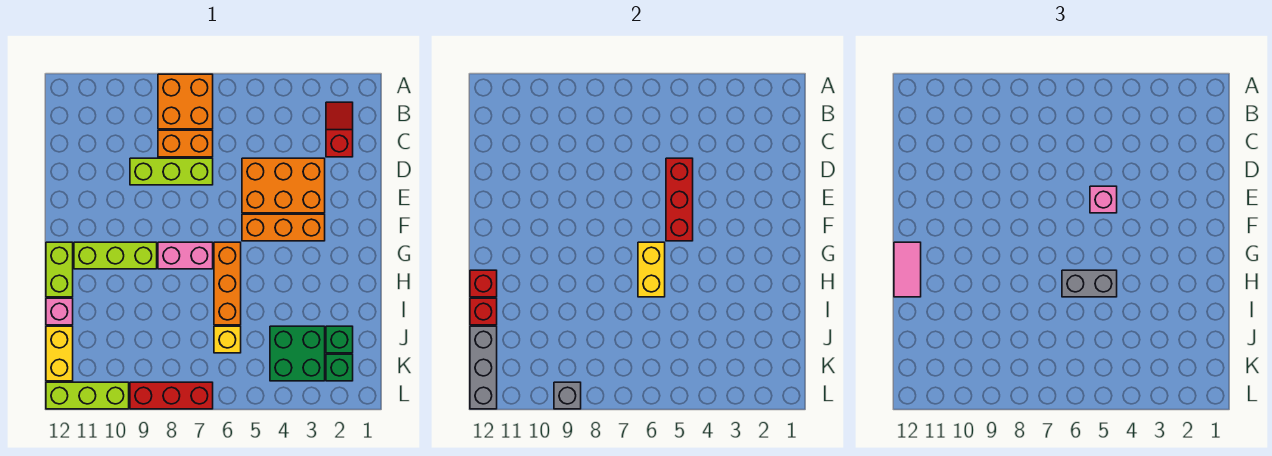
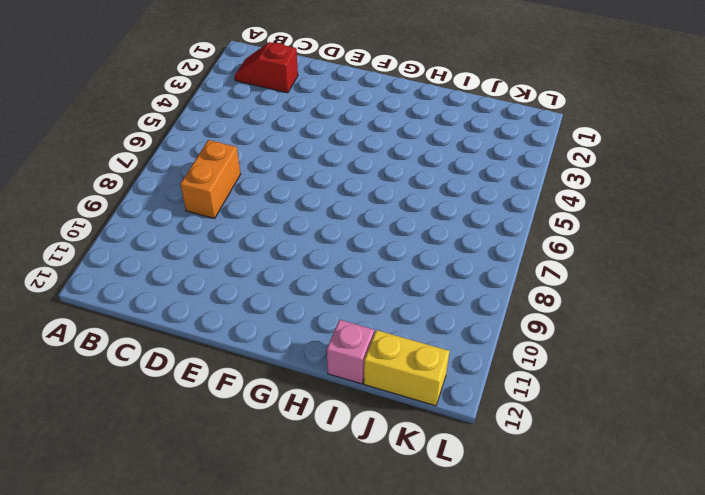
none -> orange brick A7:B8 level 1
none -> orange brick D3:E5 level 1
none -> lime brick D7:D9 level 1

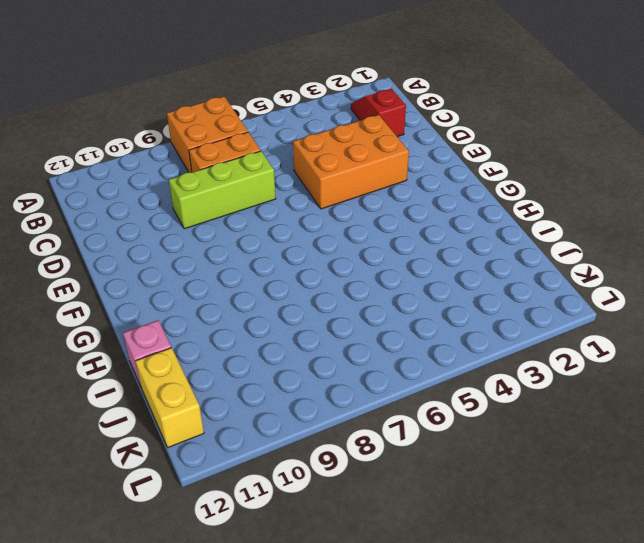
none -> orange brick F3:F5 level 1
none -> orange brick G6:I6 level 1
none -> pink brick G7:G8 level 1

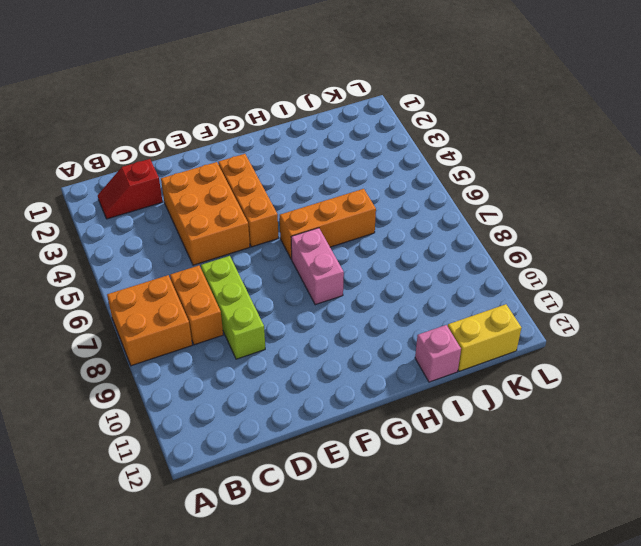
none -> lime brick G9:G11 level 1
none -> lime brick G12:H12 level 1
none -> green brick J2 level 1

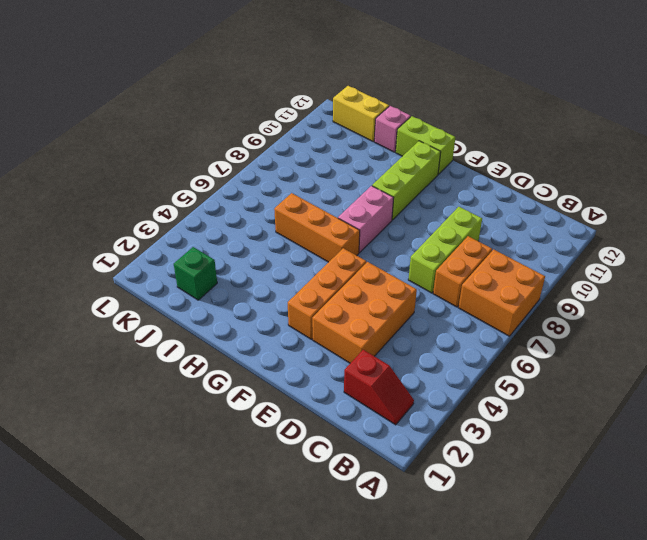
none -> green brick J3:K4 level 1
none -> yellow brick J6 level 1
none -> green brick K2 level 1

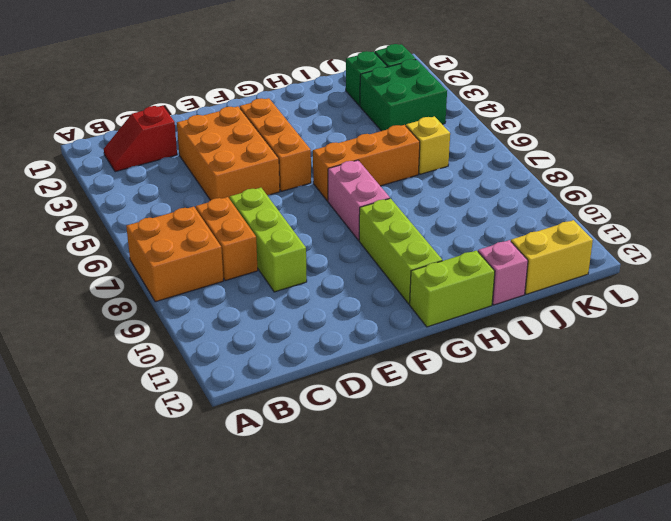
none -> red brick L7:L9 level 1
none -> lime brick L10:L12 level 1
none -> red brick D5:F5 level 2

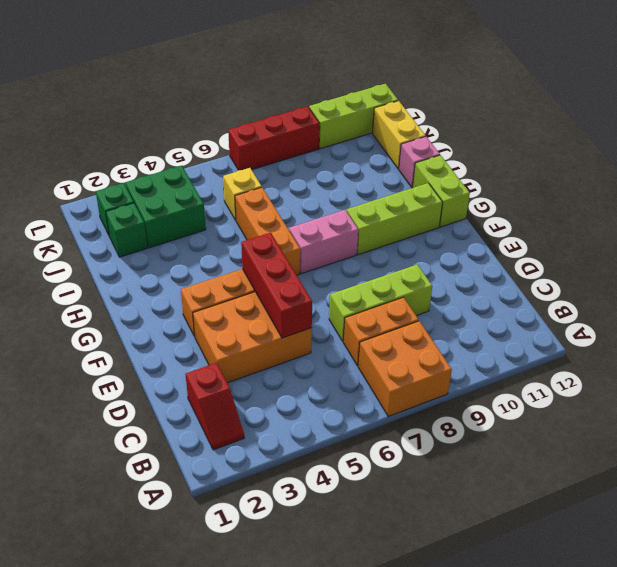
none -> yellow brick G6:H6 level 2
none -> red brick H12 level 2
none -> red brick I12 level 2

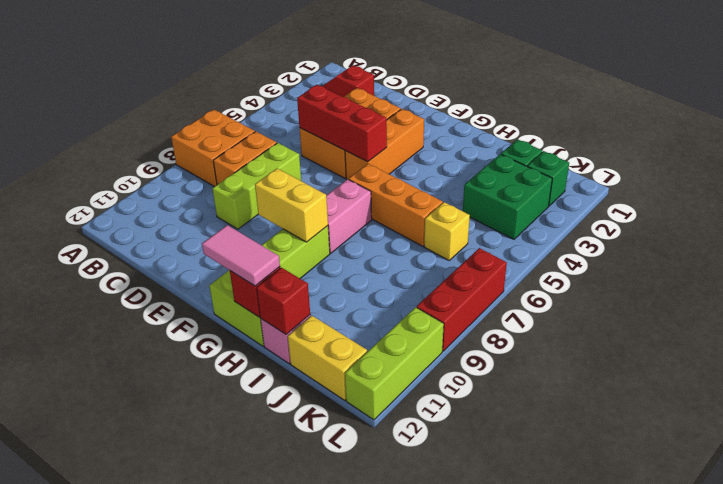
yellow brick F9:G9 level 2 -> yellow brick G6:H6 level 2
none -> grey brick J12:L12 level 2
none -> grey brick L9 level 2
none -> pink brick E5 level 3

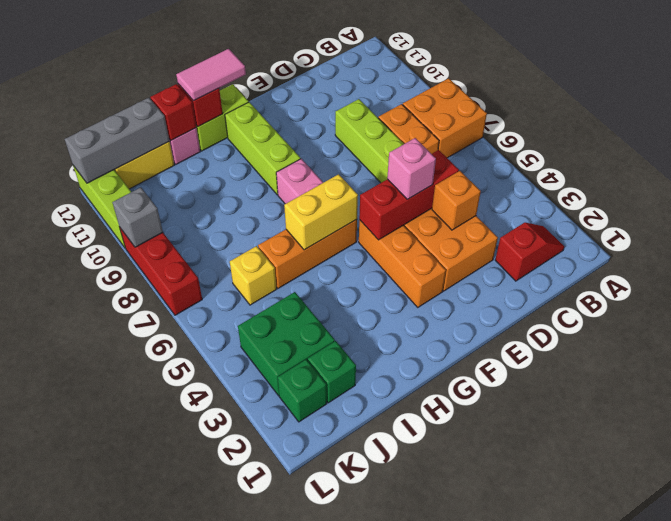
orange brick D4 level 2 -> none
none -> grey brick H5:H6 level 3

